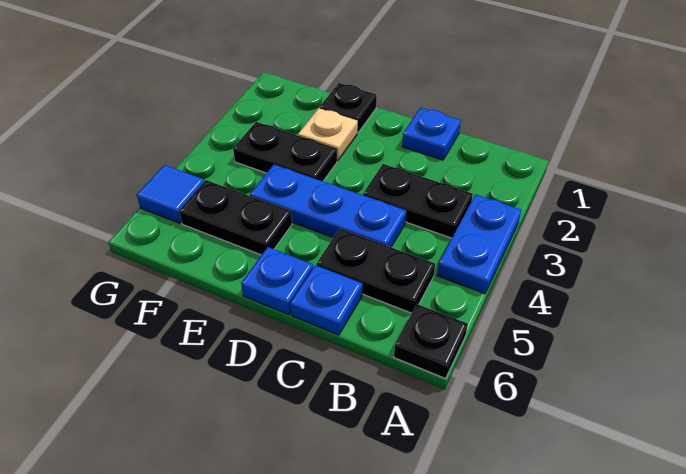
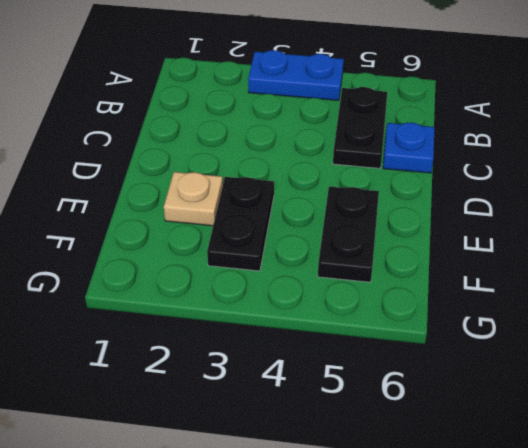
none -> black plate A6 level 1
none -> black plate B3:C3 level 1
none -> blue plate C1 level 1

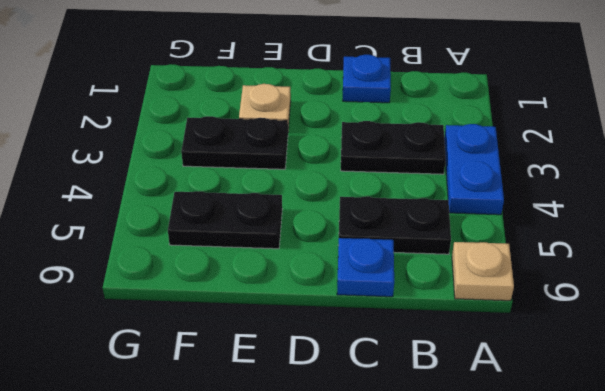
tan plate A6 level 1 -> black plate A6 level 1
none -> blue plate C4:E4 level 1
none -> blue plate D6 level 1
none -> black plate E1 level 1

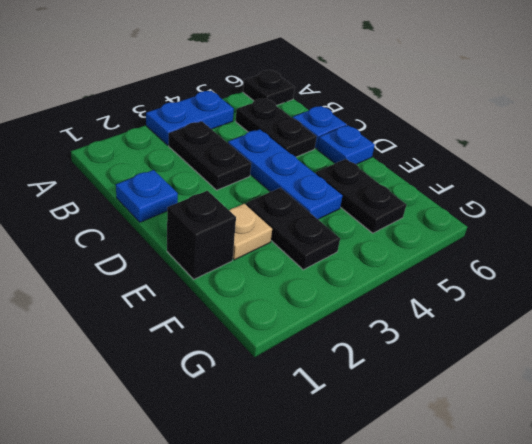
black brick E1 level 1 -> black plate E1 level 1
none -> blue tile G5 level 1

